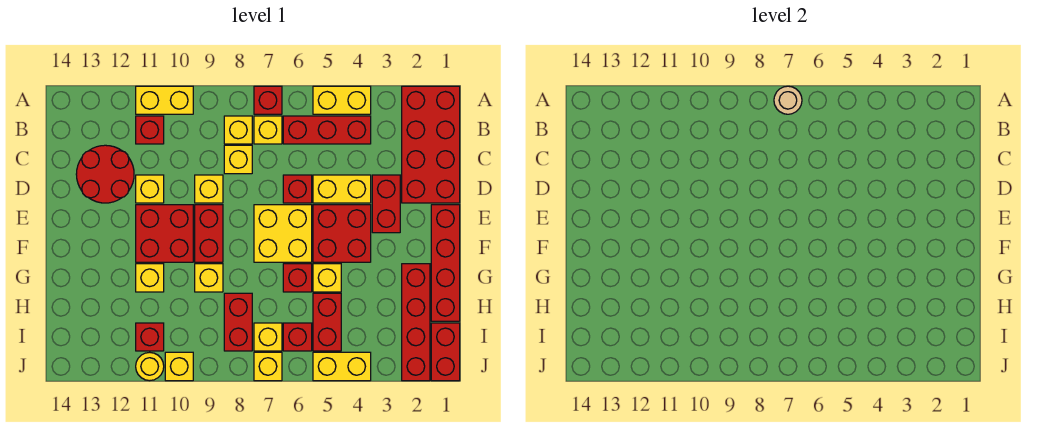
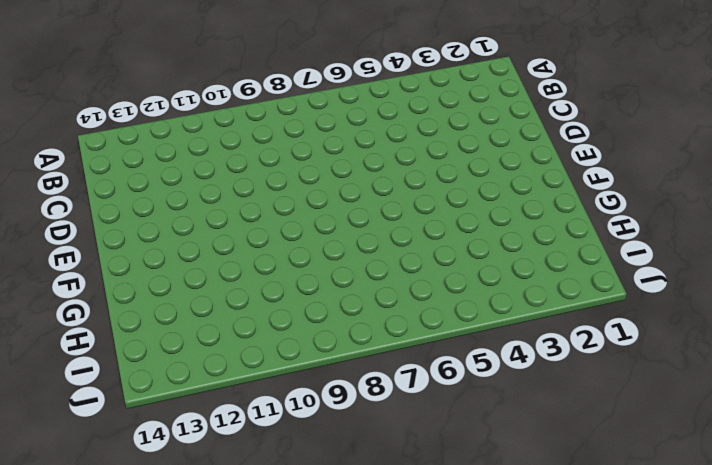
none -> red brick A1:D2 level 1
none -> yellow brick A4:A5 level 1
none -> red brick A7 level 1
none -> yellow brick A10:A11 level 1

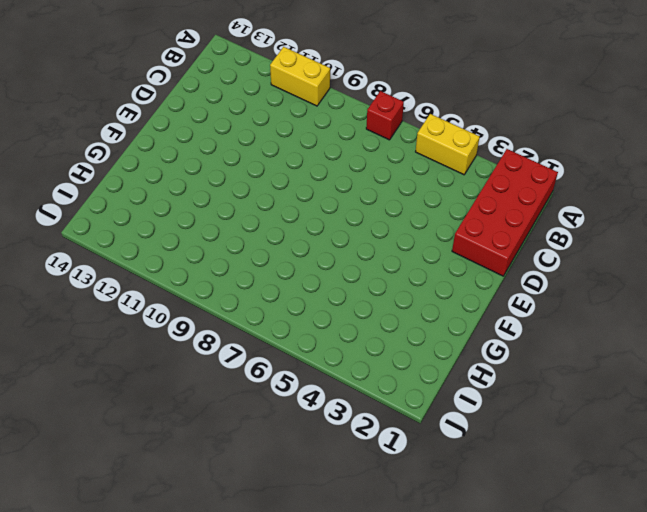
none -> red brick B4:B6 level 1
none -> yellow brick B7 level 1
none -> yellow brick B8 level 1
none -> red brick B11 level 1

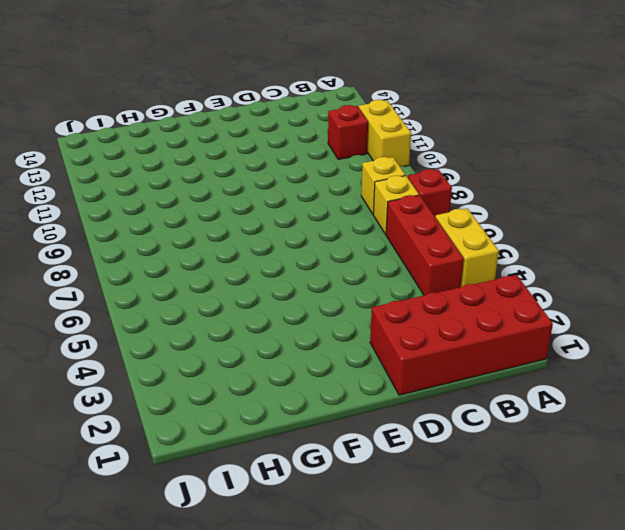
none -> yellow brick C8 level 1
none -> red round brick C12:D13 level 1
none -> red brick D3:E3 level 1
none -> yellow brick D4:D5 level 1

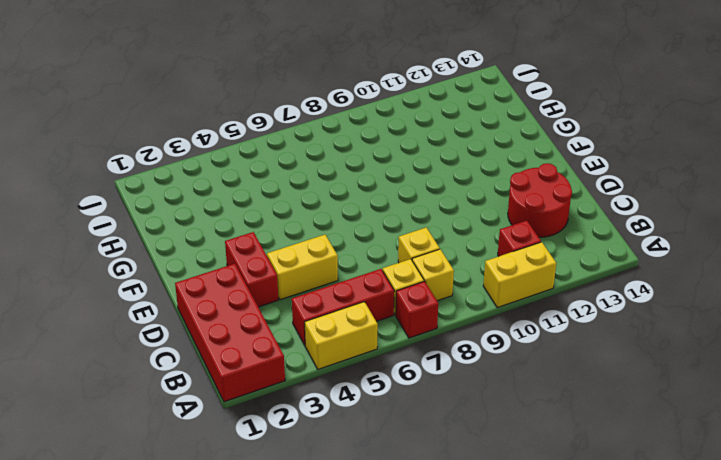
none -> red brick D6 level 1
none -> yellow brick D9 level 1
none -> yellow brick D11 level 1
none -> red brick E1:H1 level 1

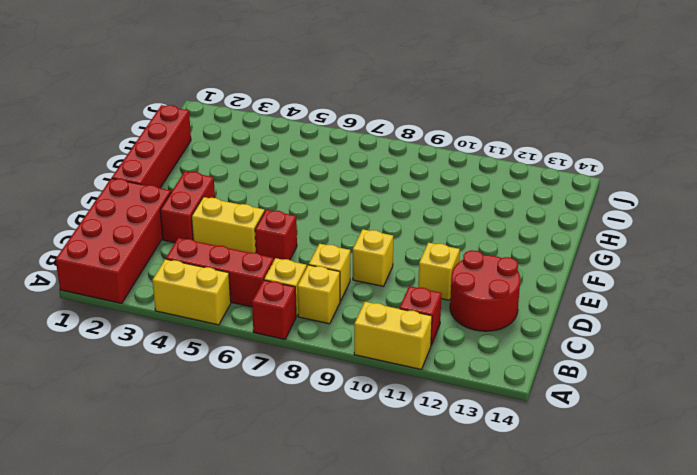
none -> red brick E4:F5 level 1
none -> yellow brick E6:F7 level 1
none -> red brick E9:F9 level 1
none -> red brick E10:F11 level 1

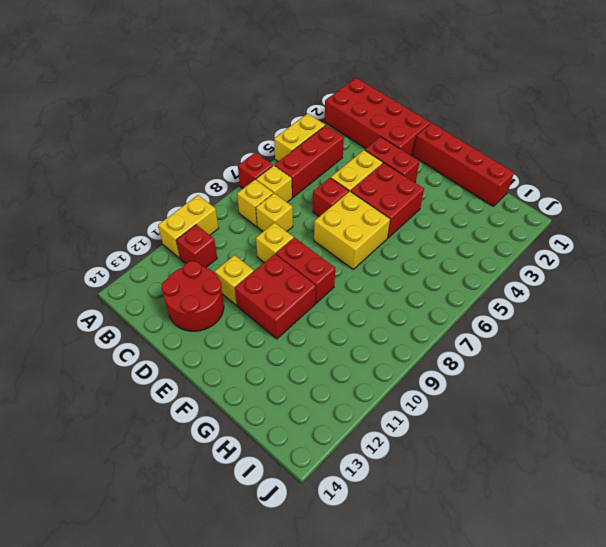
none -> red brick G2:J2 level 1
none -> yellow brick G5 level 1
none -> red brick G6 level 1
none -> yellow brick G9 level 1

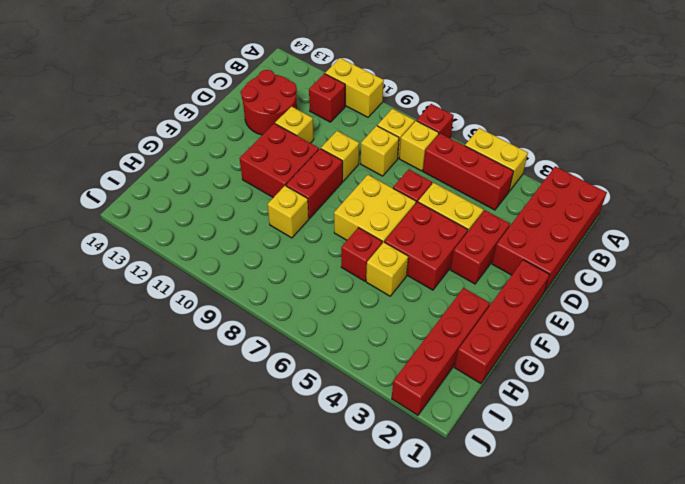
none -> yellow brick G11 level 1
none -> red brick H5:I5 level 1
none -> red brick H8:I8 level 1
none -> red brick I1:J1 level 1

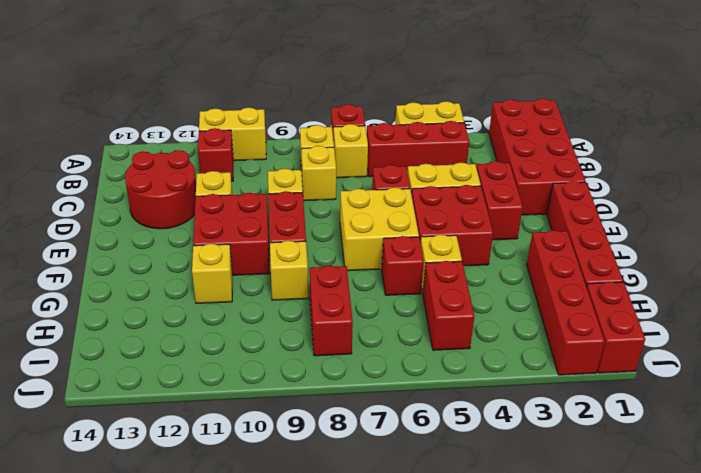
none -> red brick I6 level 1
none -> yellow brick I7 level 1
none -> red brick I11 level 1
none -> yellow brick J4:J5 level 1

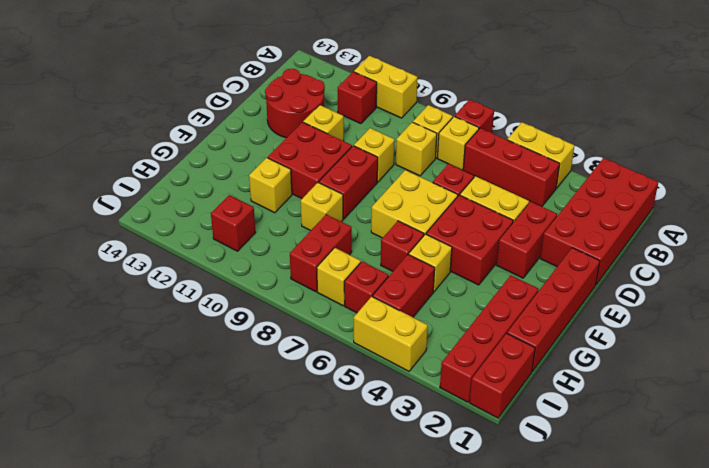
none -> yellow brick J7 level 1
none -> yellow brick J10 level 1
none -> yellow round brick J11 level 1
none -> tan round brick A7 level 2

